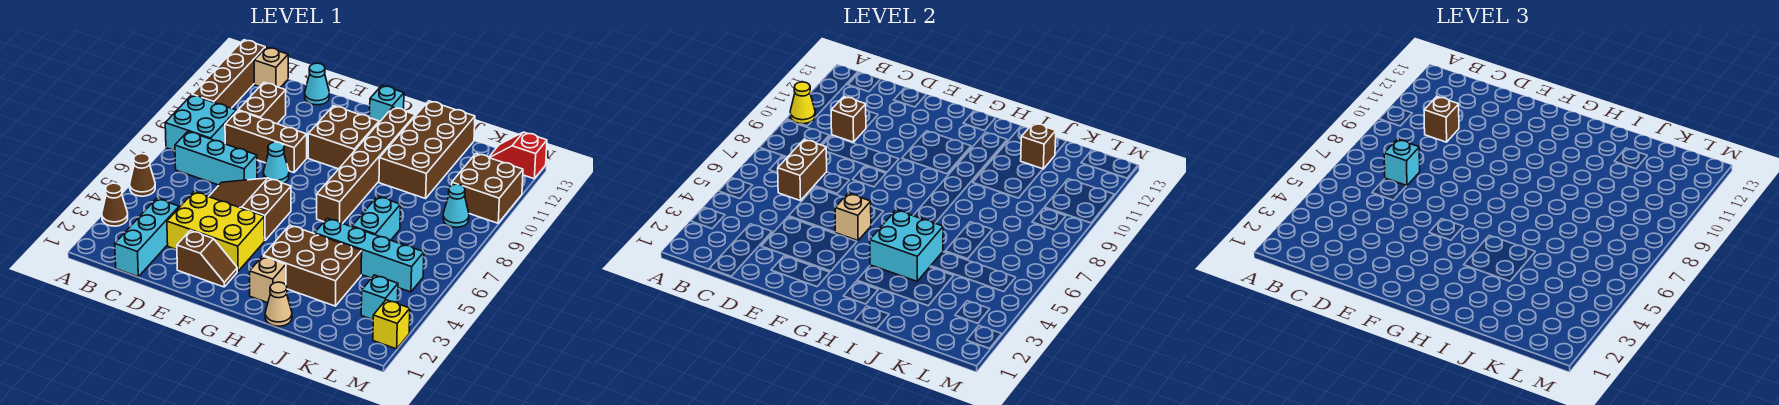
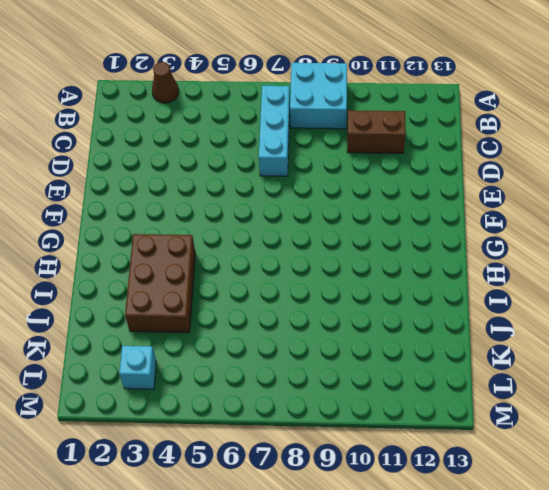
none -> brown cone A5 level 1
none -> brown brick A10:A13 level 1
none -> tan brick B13 level 1
none -> cyan brick C1:C3 level 1

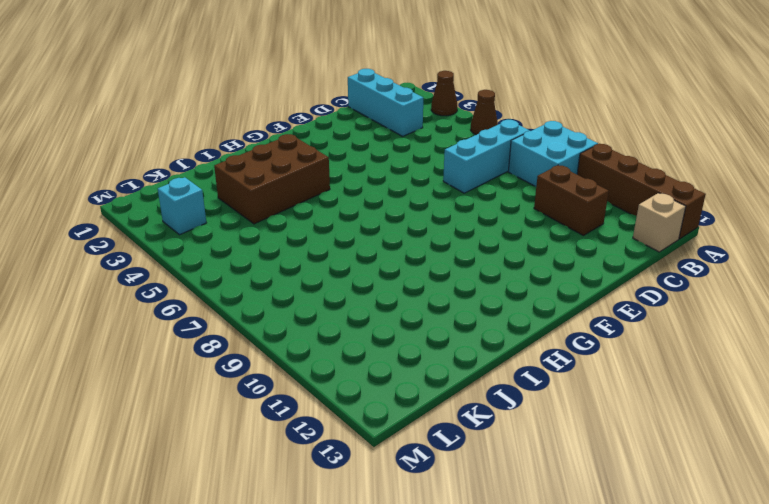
none -> brown brick C9:E9 level 1
none -> yellow brick D3:F4 level 1
none -> brown slope D5:F6 level 1 top F
none -> cyan cone D13 level 1

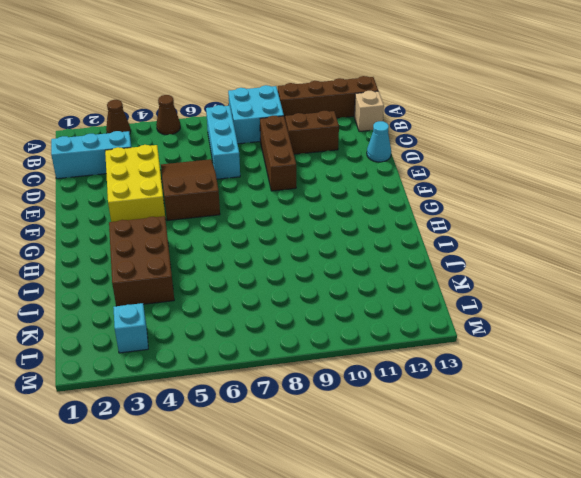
none -> brown slope E2:F2 level 1 top E
none -> cyan cone E8 level 1
none -> brown brick F10:G11 level 1
none -> cyan brick G13 level 1

